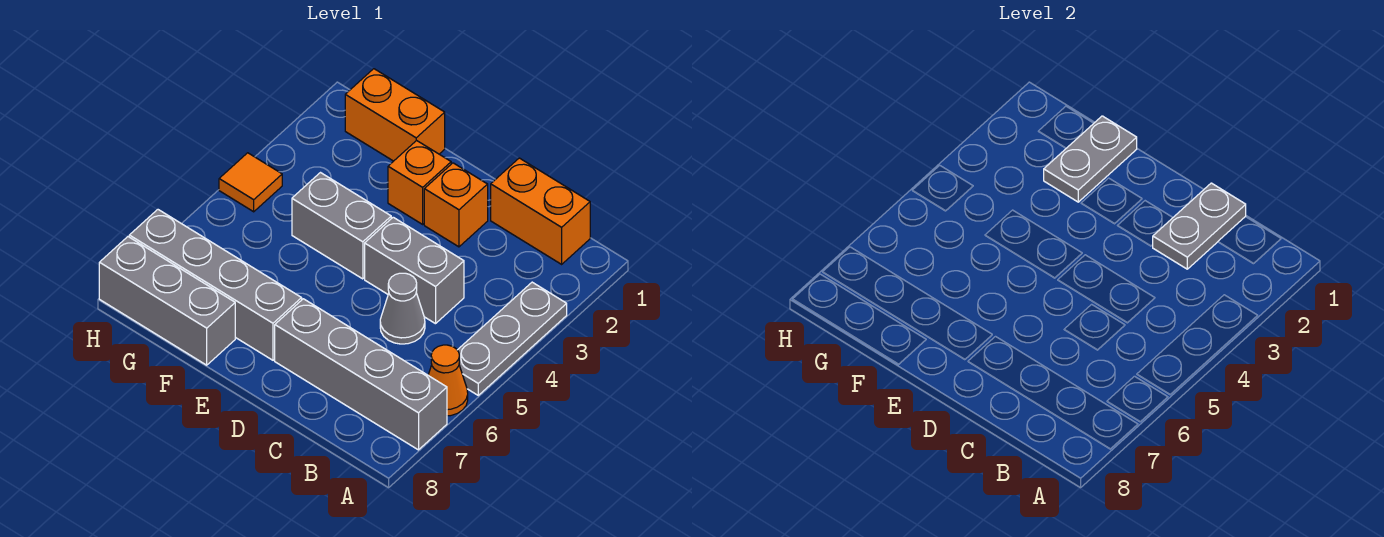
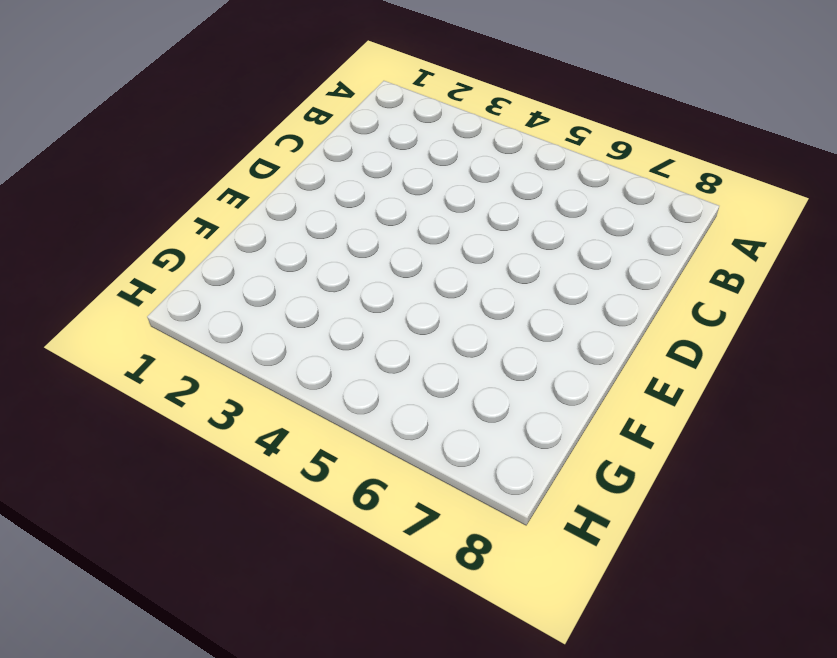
none -> grey plate A3:A5 level 1
none -> orange cone A6 level 1
none -> grey brick A7:D7 level 1

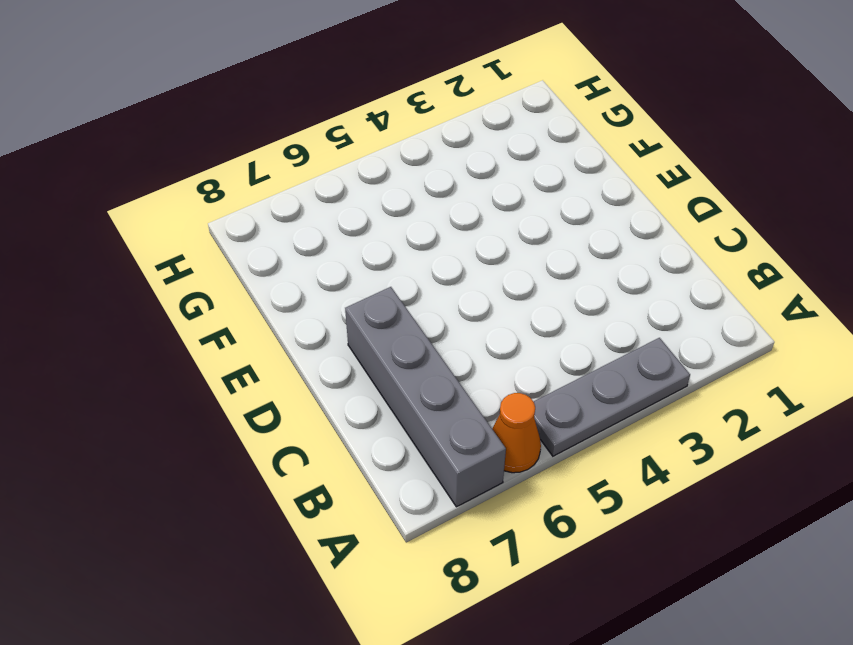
none -> orange brick B1:C1 level 1
none -> grey brick C4:D4 level 1
none -> grey cone C5 level 1

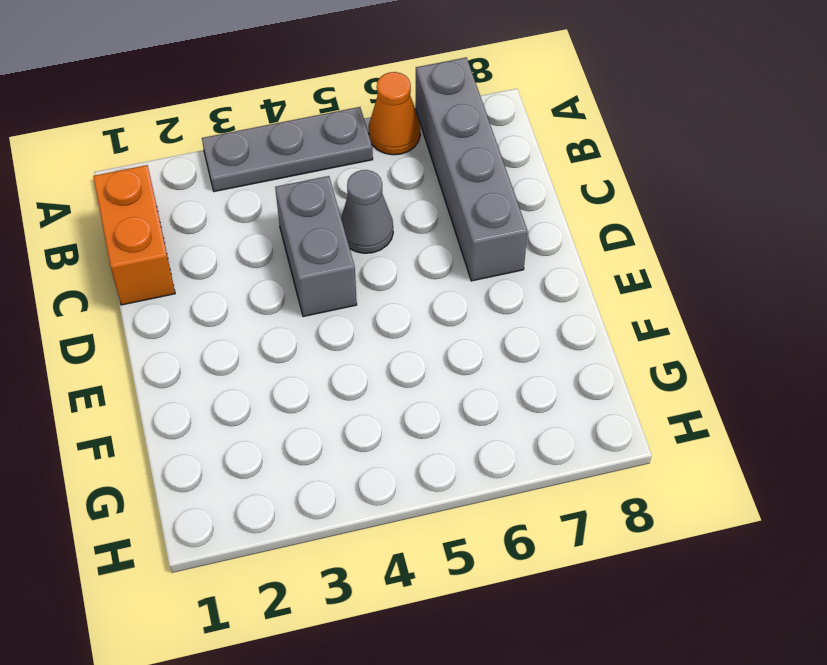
none -> orange brick D2 level 1
none -> orange brick E2 level 1
none -> grey brick E4:F4 level 1

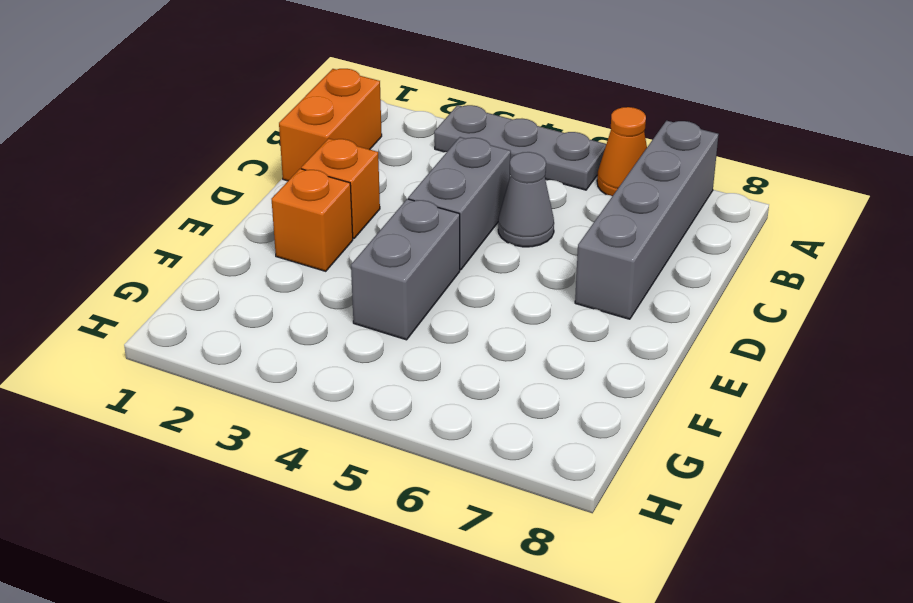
none -> grey brick E7:H7 level 1
none -> orange brick F1:G1 level 1
none -> grey brick F8:H8 level 1

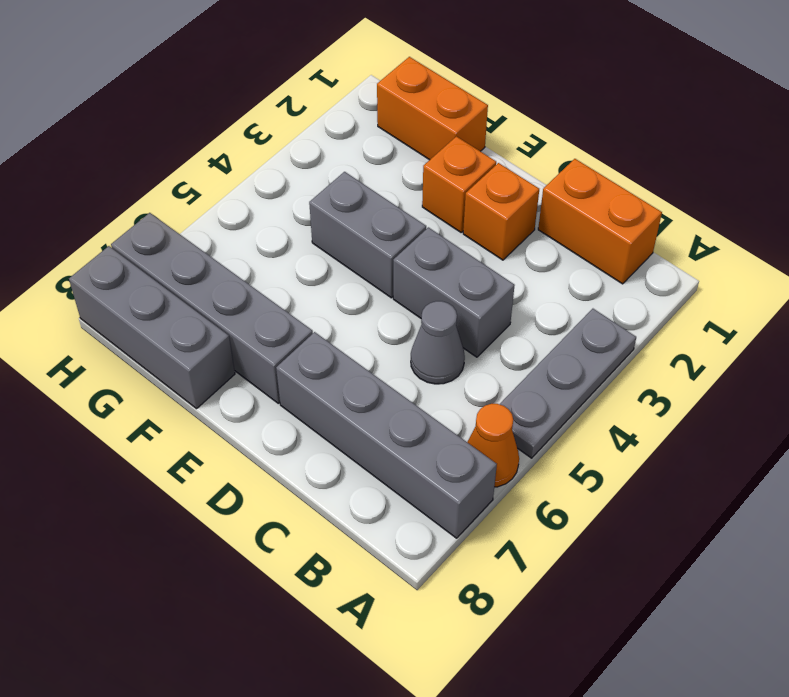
none -> orange tile H4 level 1
none -> grey plate C1:C2 level 2
none -> grey plate F1:F2 level 2

